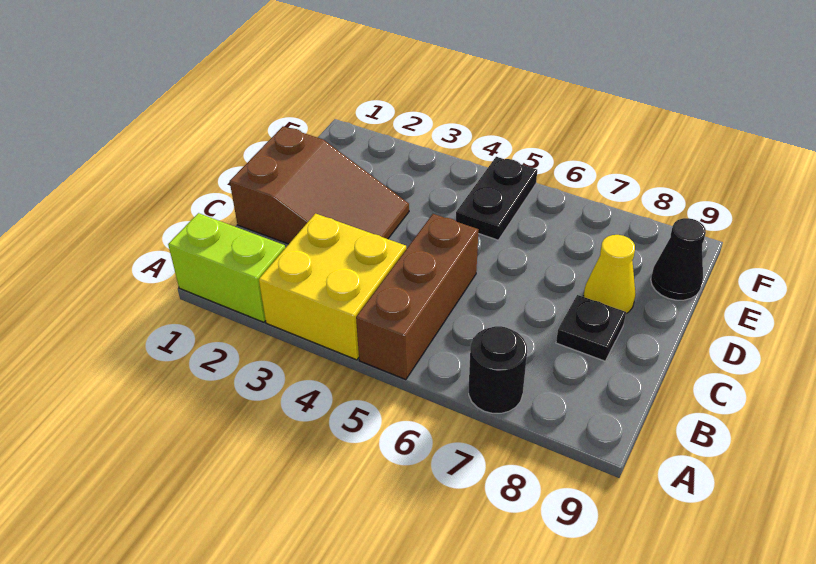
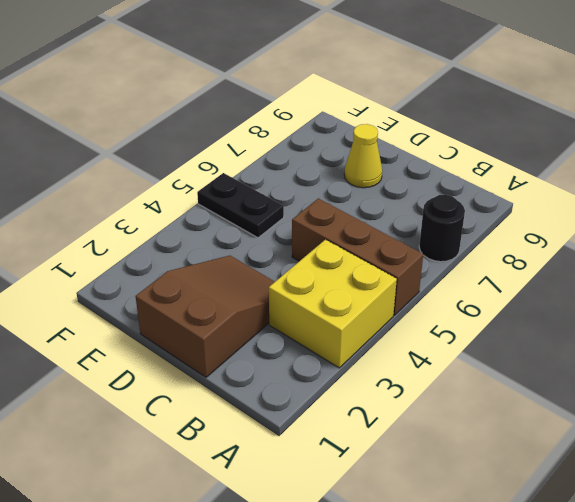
none -> lime brick A1:A2 level 1
none -> black plate C8 level 1

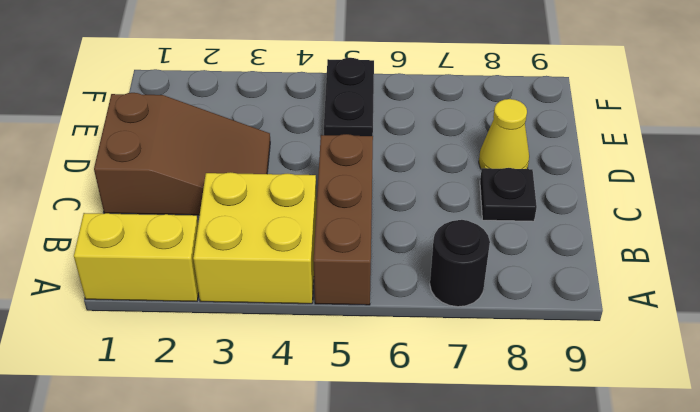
yellow brick A1:A2 level 1 -> lime brick A1:A2 level 1
none -> black cone E9 level 1

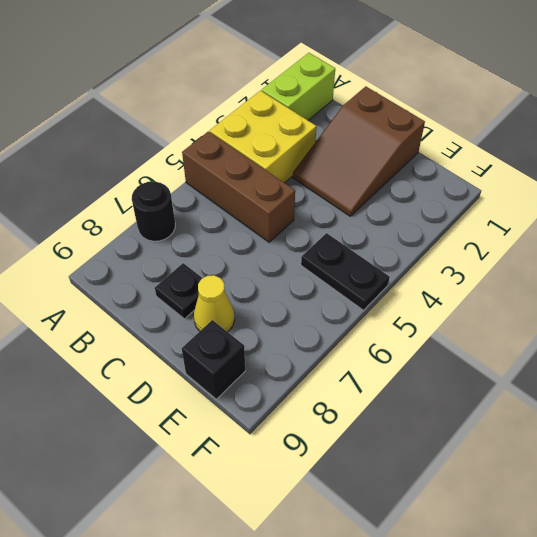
black brick E9 level 1 -> black cone E9 level 1

